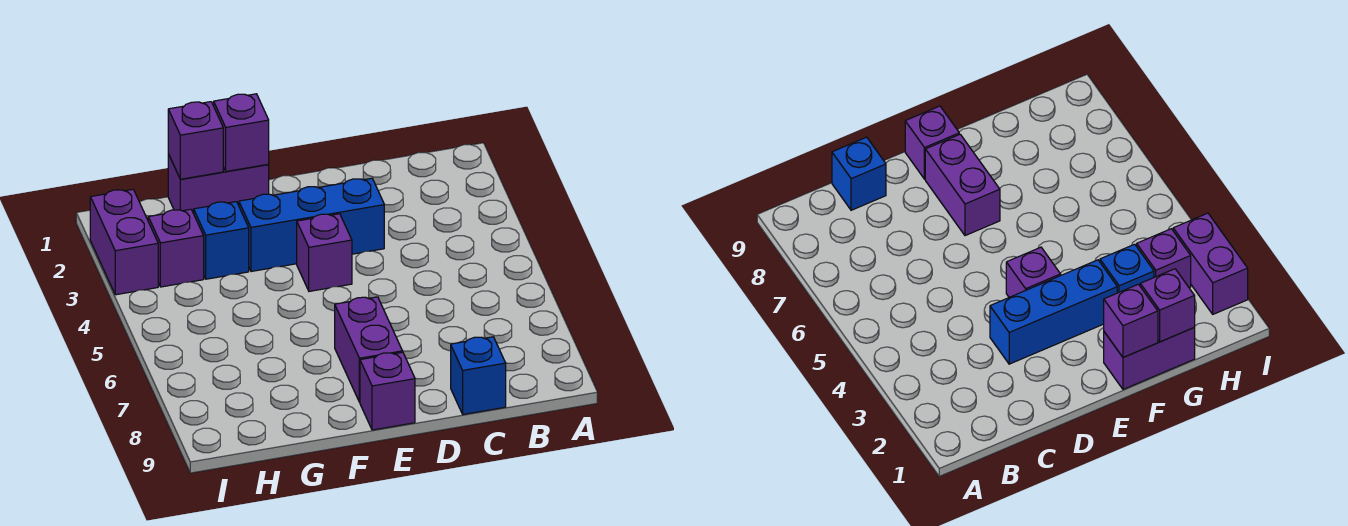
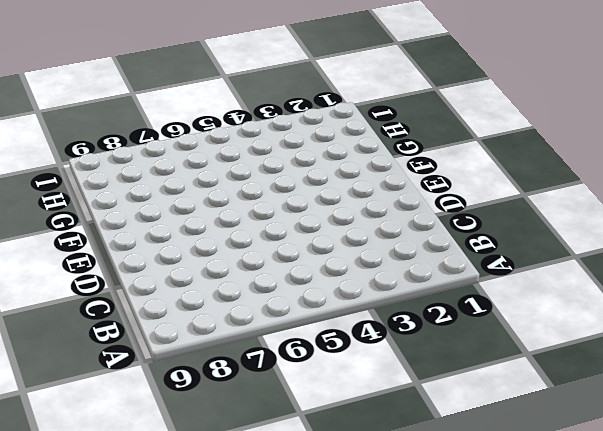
none -> blue brick C9 level 1
none -> blue brick D3:F3 level 1

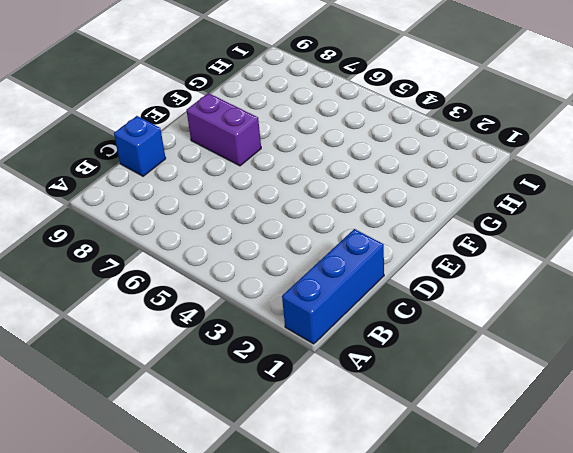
blue brick A1:C1 level 1 -> blue brick D3:F3 level 1
none -> purple brick E4 level 1
none -> purple brick E9 level 1

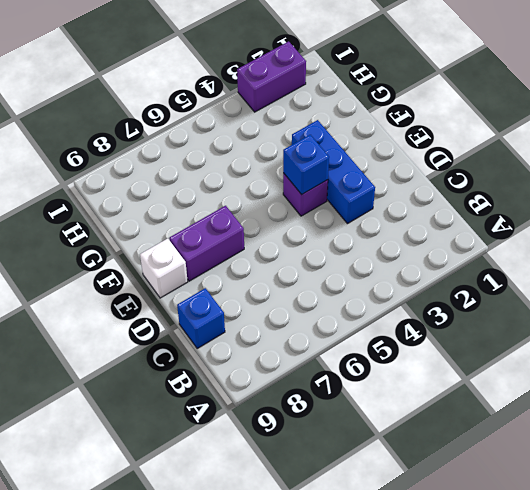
blue brick E4 level 2 -> blue brick G3 level 1
white brick E9 level 1 -> purple brick E9 level 1
none -> purple brick F1:G1 level 1
none -> purple brick H3 level 1

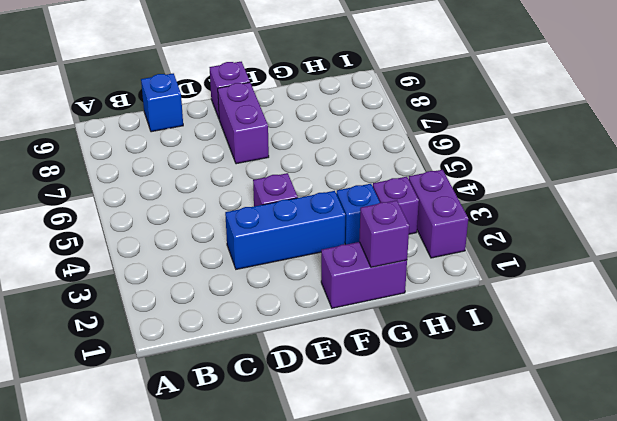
none -> purple brick F1 level 2

